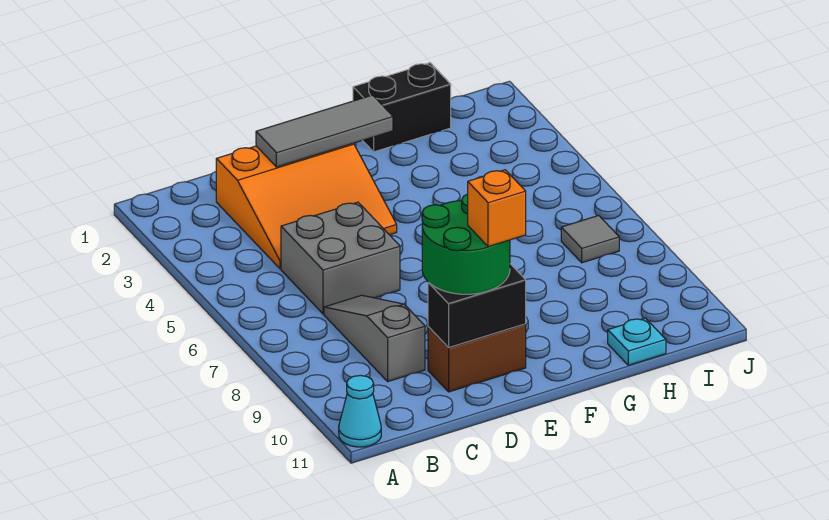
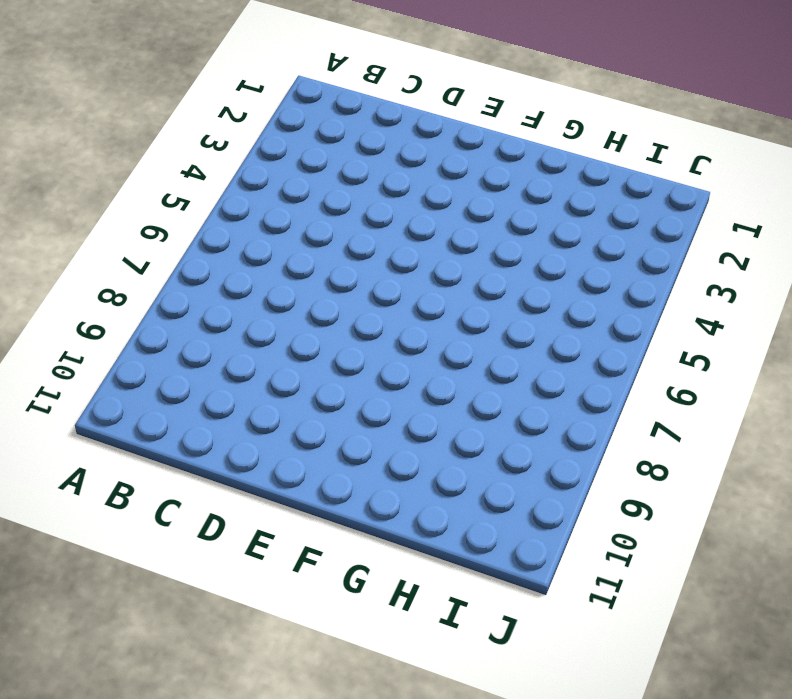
none -> cyan cone A11 level 1
none -> orange slope C2:E4 level 1 top 2
none -> grey brick C5:D6 level 1

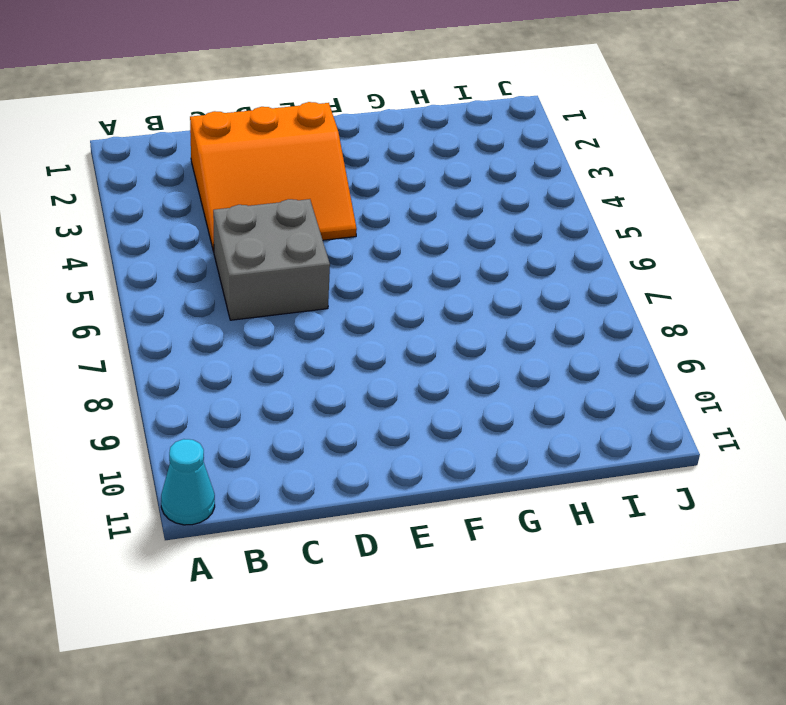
none -> grey slope C7:C9 level 1 top 9
none -> brown brick D10:E10 level 1
none -> black brick G1:H1 level 1

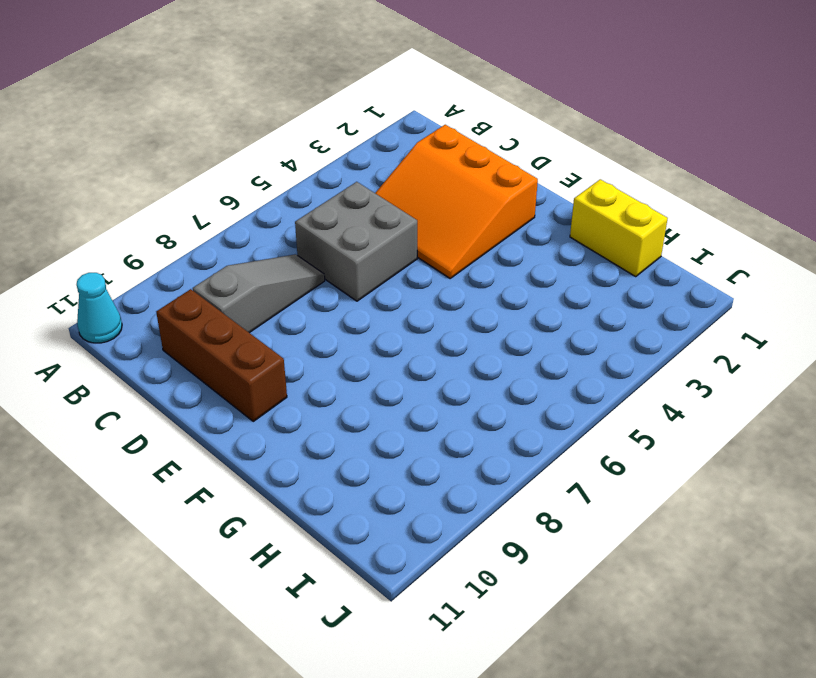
brown brick C10:E10 level 1 -> brown brick D10:E10 level 1
yellow brick G1:H1 level 1 -> black brick G1:H1 level 1
none -> cyan plate H11 level 1
none -> grey tile I7 level 1
none -> grey tile D2:F2 level 2

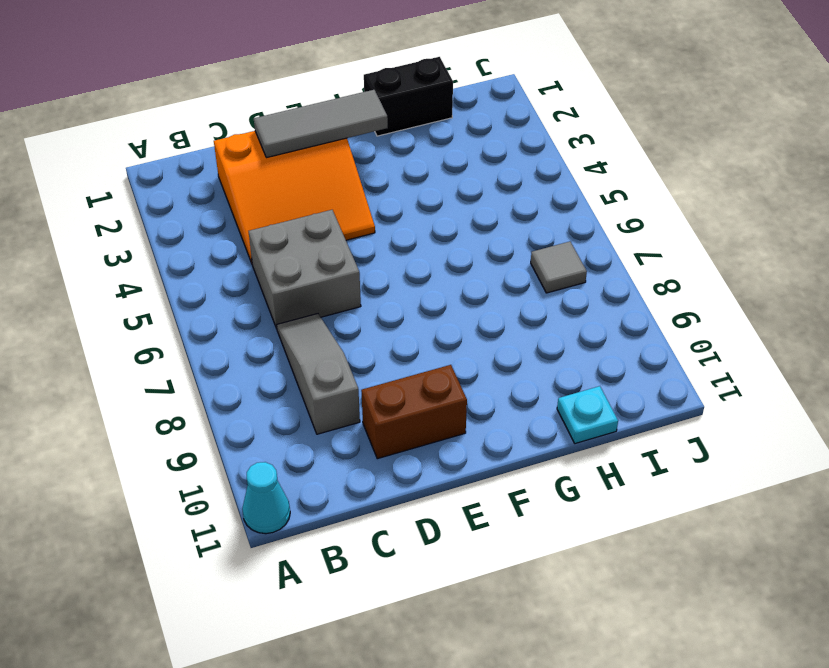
none -> black brick D10:E10 level 2
none -> green round brick D9:E10 level 3
none -> orange brick E10 level 4

